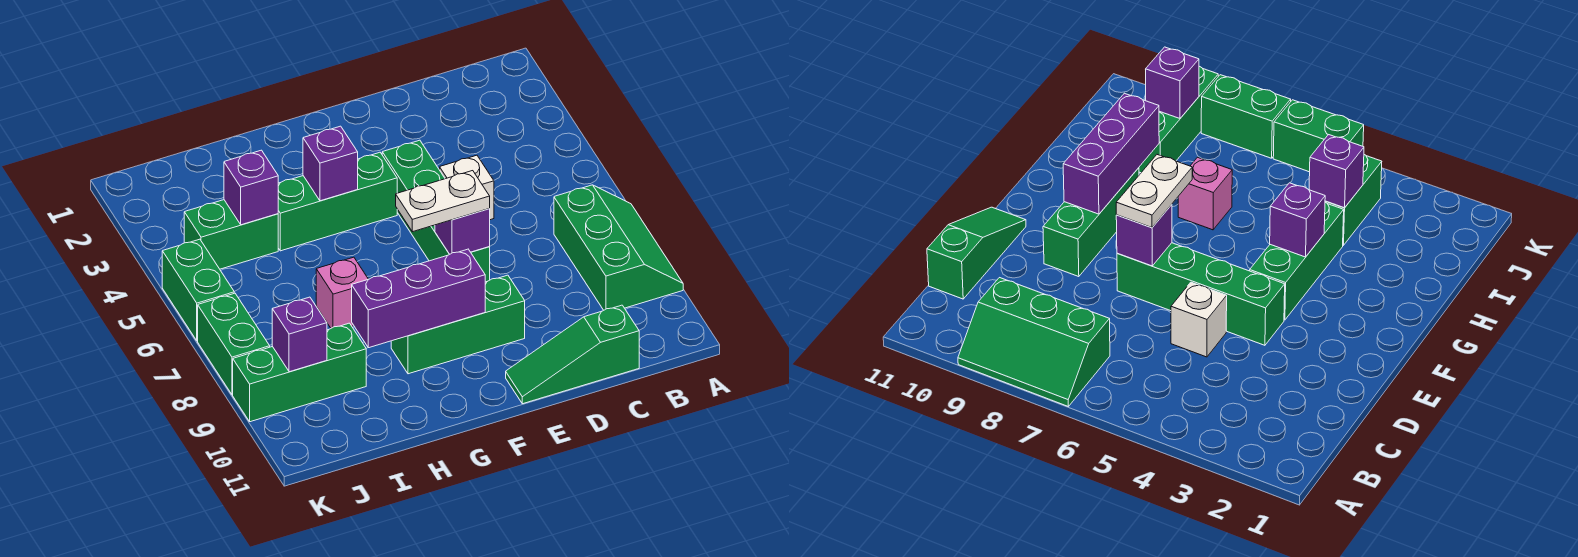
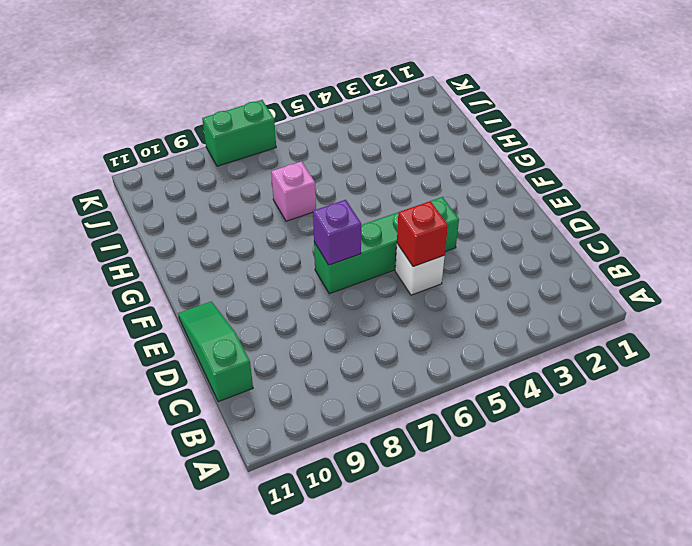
red brick D5 level 2 -> none
none -> green slope A7:B9 level 1 top B
none -> green brick E9:G9 level 1
none -> green brick F4:H4 level 1

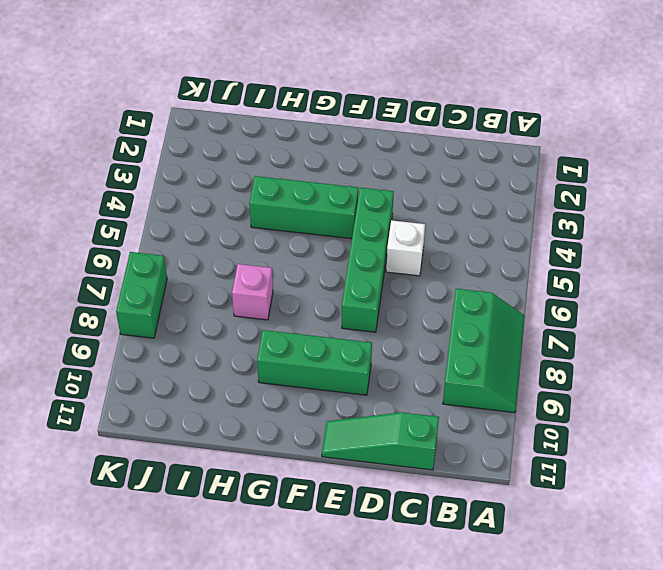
none -> green brick I4:J4 level 1
none -> green brick I9:K9 level 1
none -> green brick K5:K6 level 1

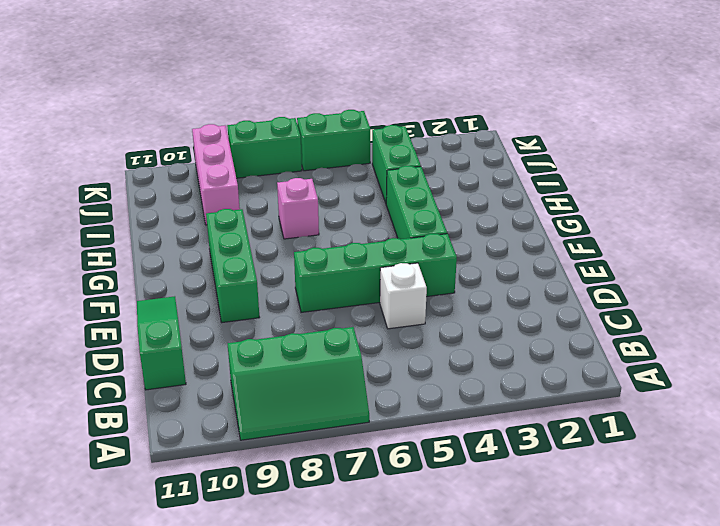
pink brick I9:K9 level 1 -> green brick I9:K9 level 1
none -> purple brick E7 level 2
none -> purple brick F9:H9 level 2
none -> purple brick G4 level 2

